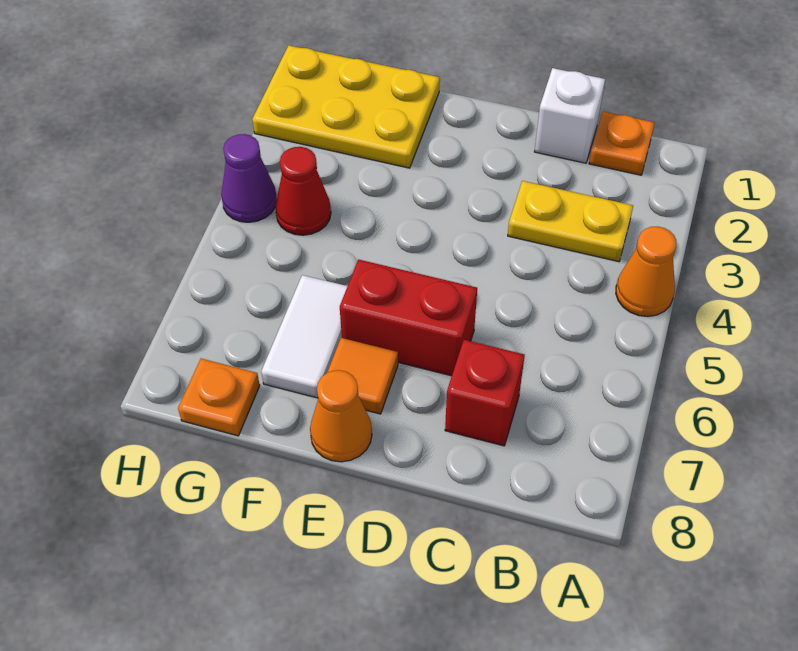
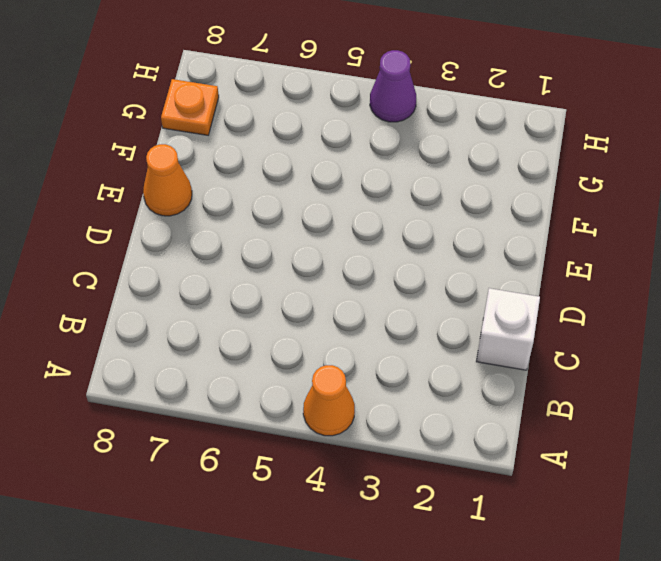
none -> orange plate B1 level 1
none -> yellow plate B3:C3 level 1
none -> red brick C7 level 1

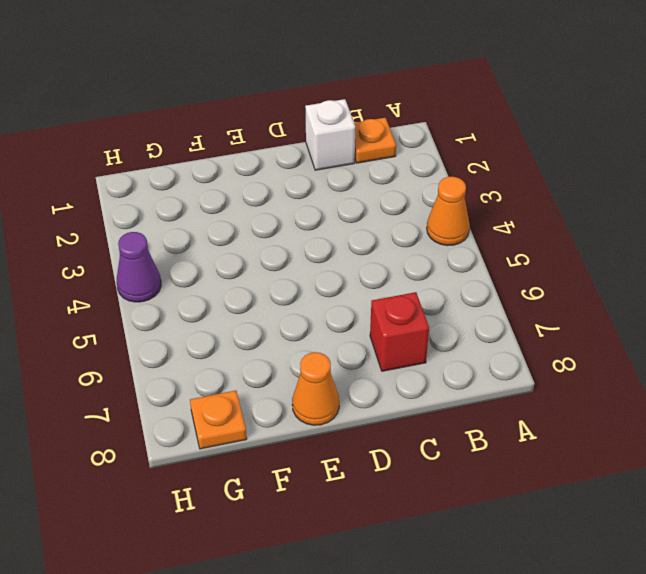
none -> yellow plate B3:C3 level 1
none -> red brick D6:E6 level 1
none -> orange tile E7 level 1

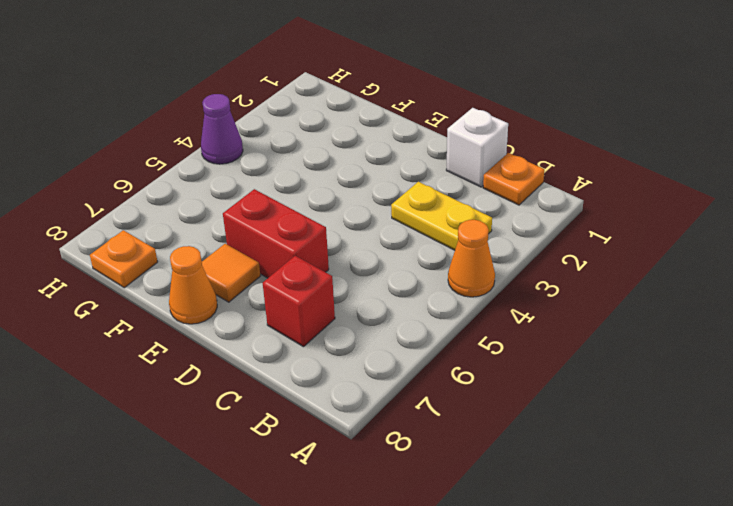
none -> yellow plate F1:H2 level 1
none -> white tile F6:F7 level 1
none -> red cone G4 level 1

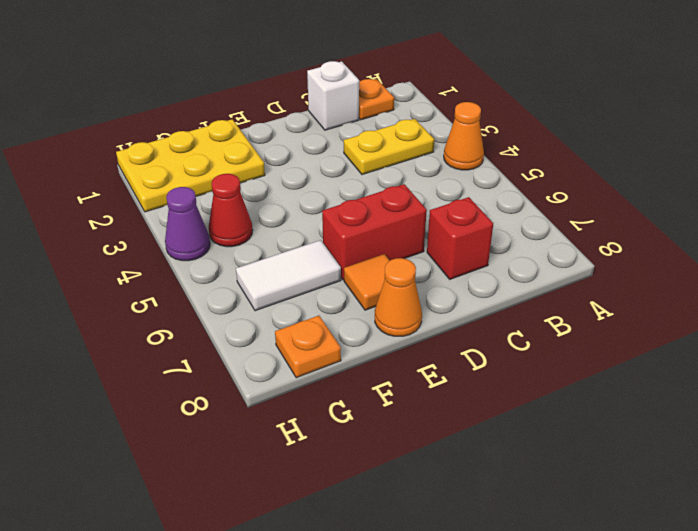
white tile F6:G6 level 1 -> white tile F6:F7 level 1

